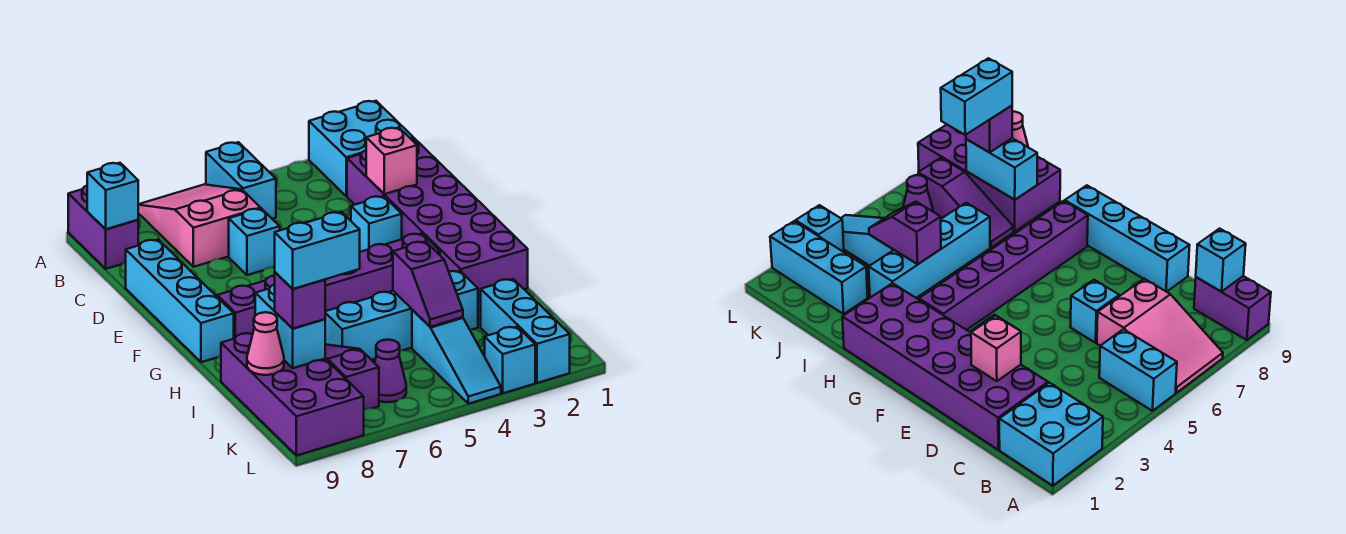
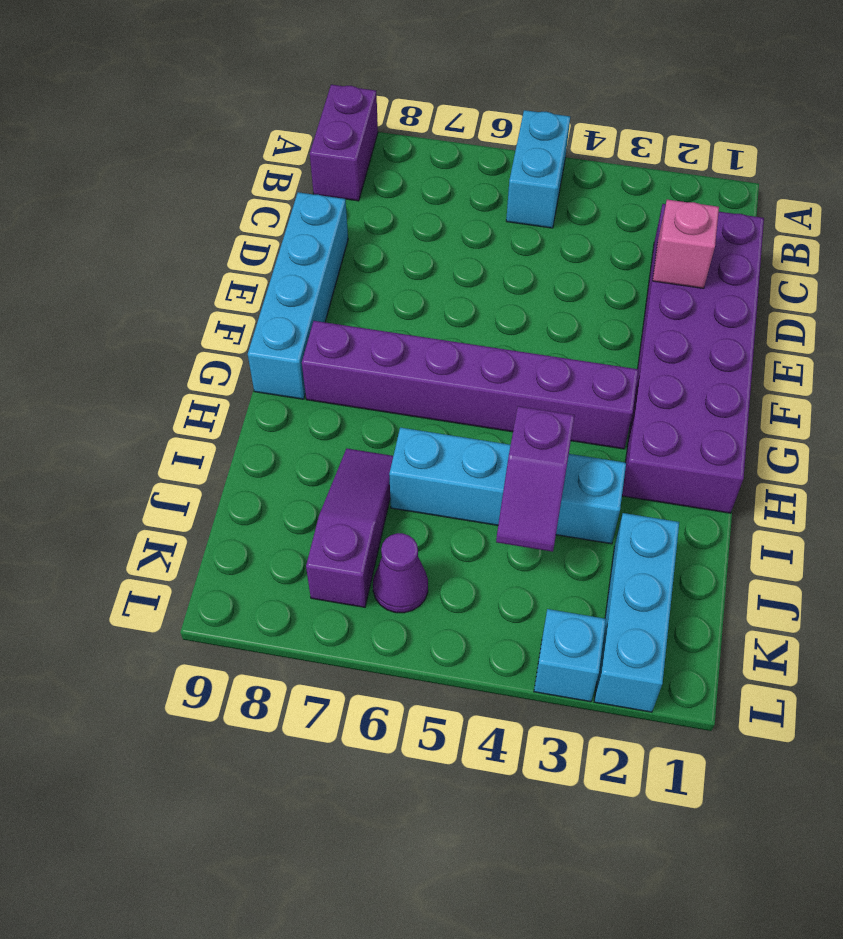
none -> cyan brick A1:B2 level 1
none -> pink slope A6:C7 level 1 top C
none -> cyan brick D6 level 1

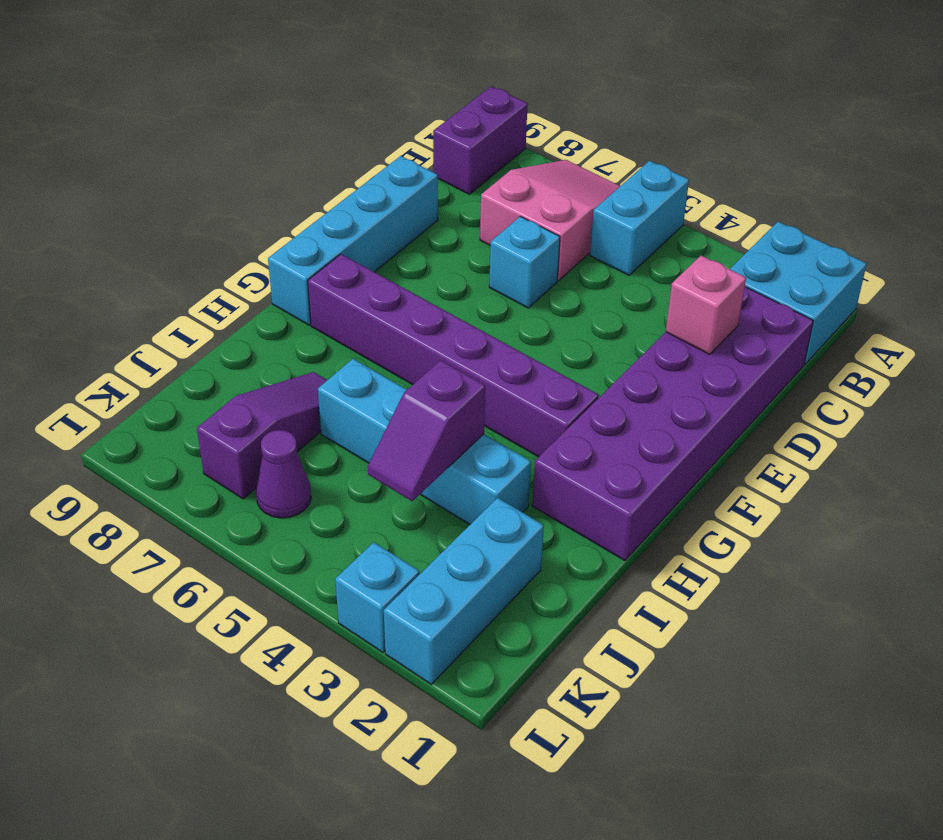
none -> cyan brick E3 level 1
none -> purple brick I8:L9 level 1
none -> cyan slope J4:L4 level 1 top J

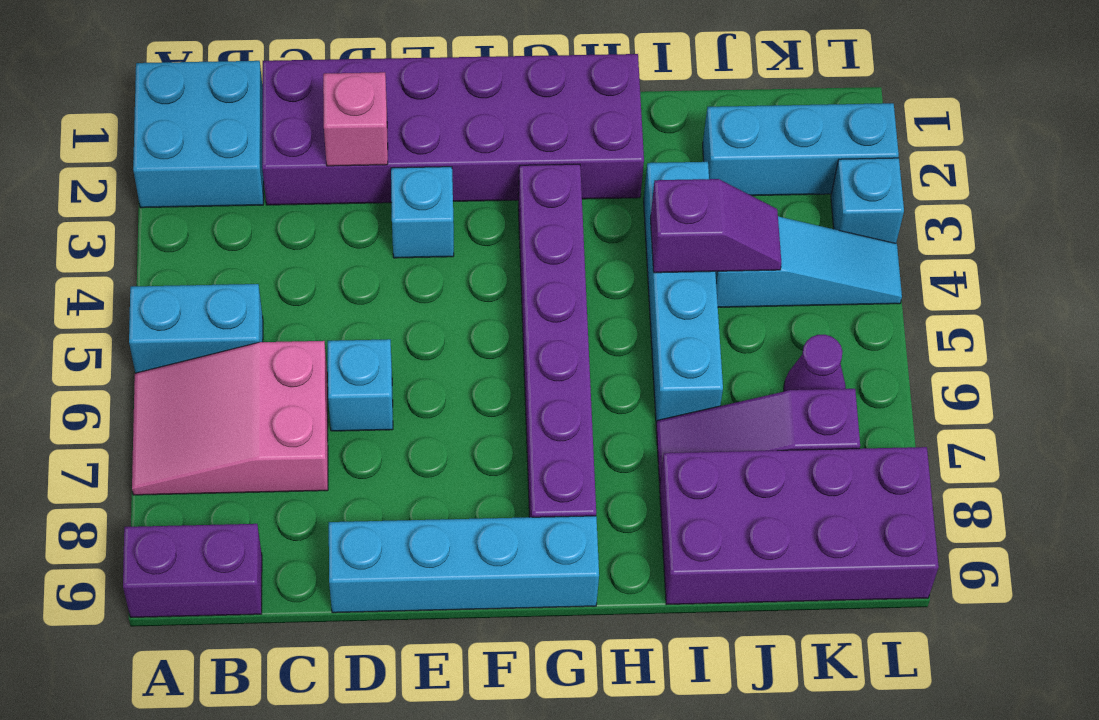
none -> cyan brick B9 level 2
none -> cyan brick I8:J8 level 2
none -> pink cone J9 level 2

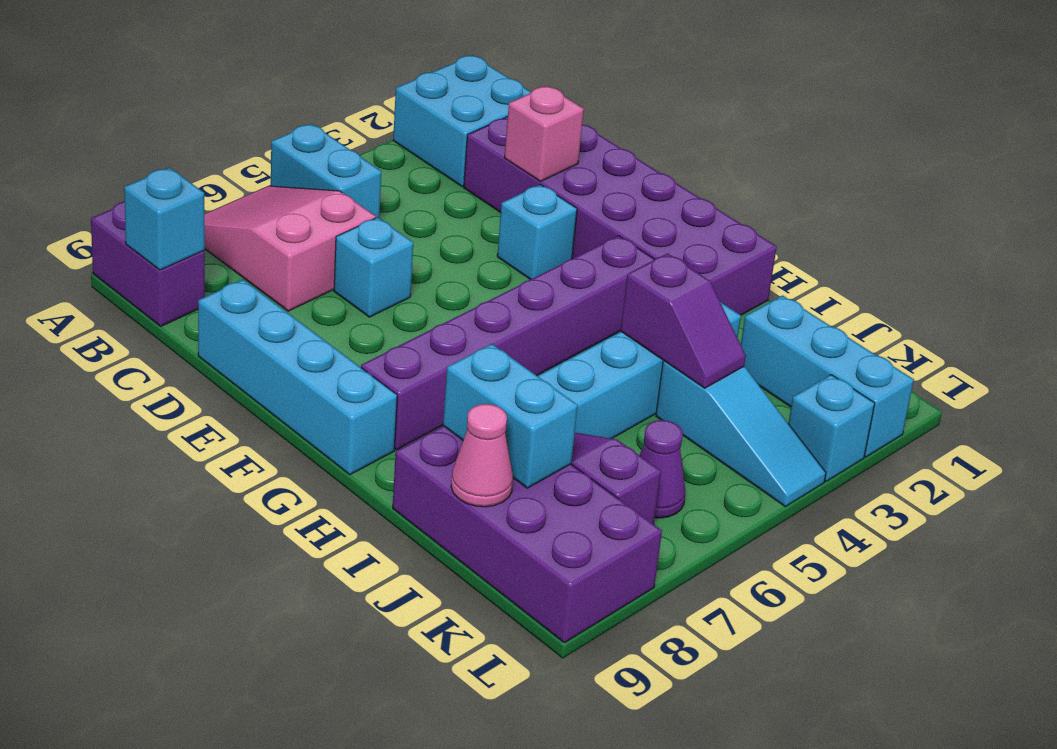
none -> purple brick J8 level 3
none -> cyan brick J7:J8 level 4

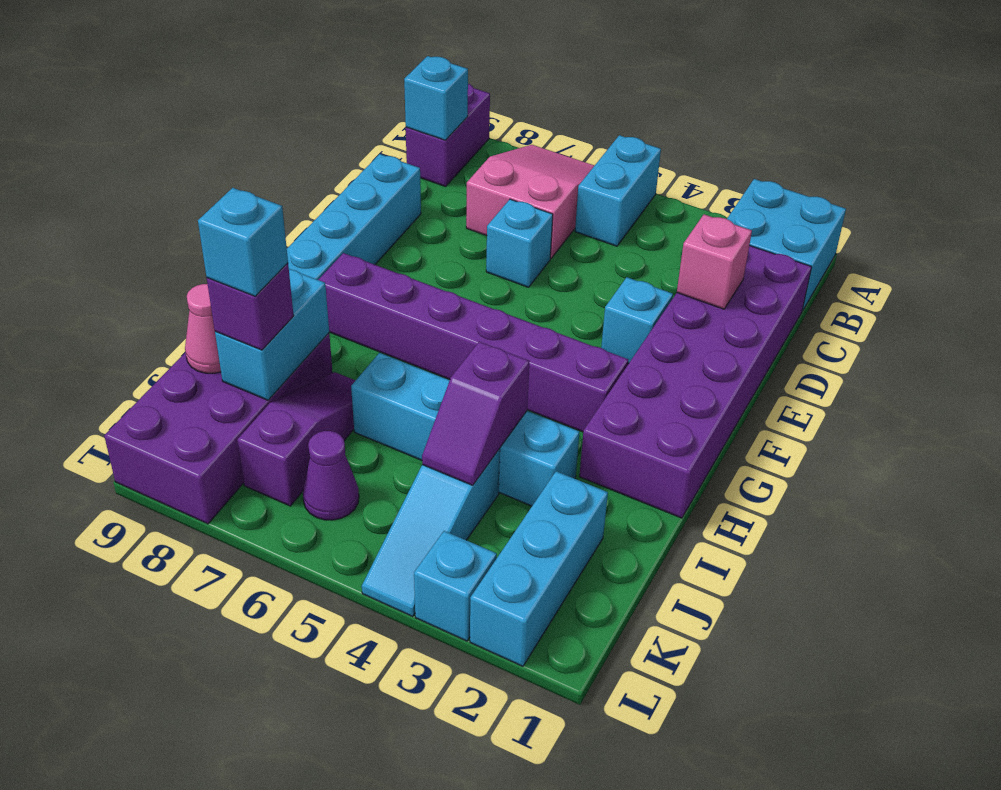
cyan brick J8 level 4 -> cyan brick J7:J8 level 4

